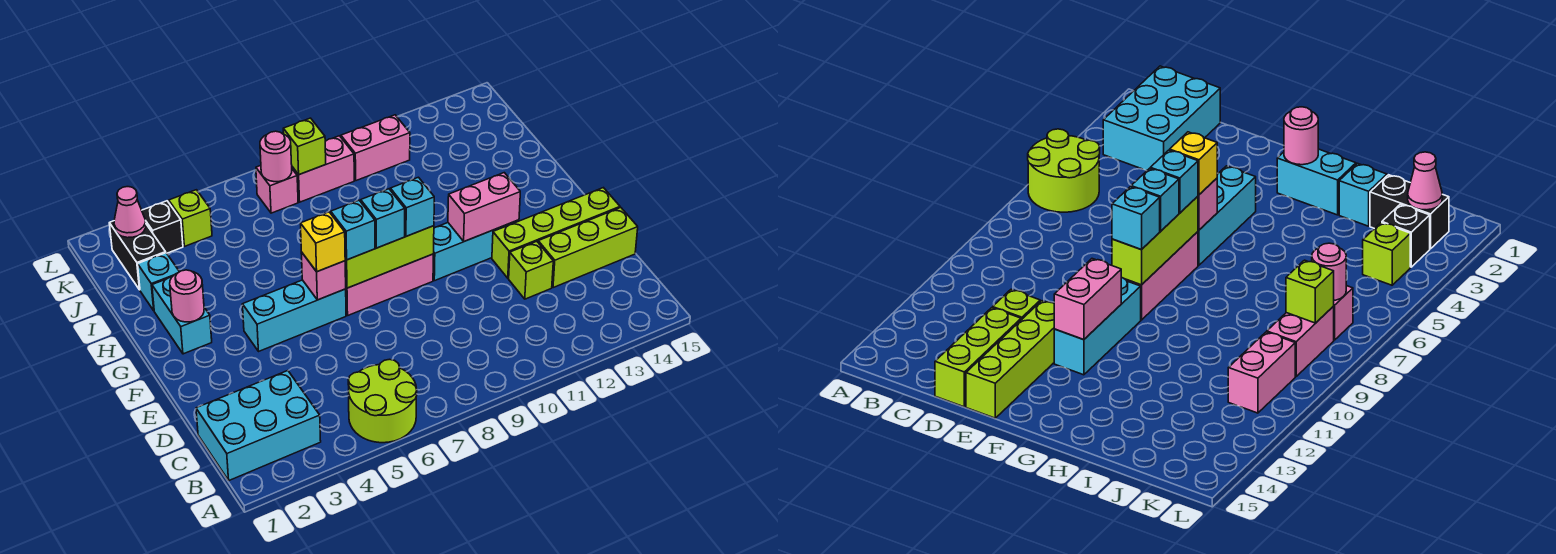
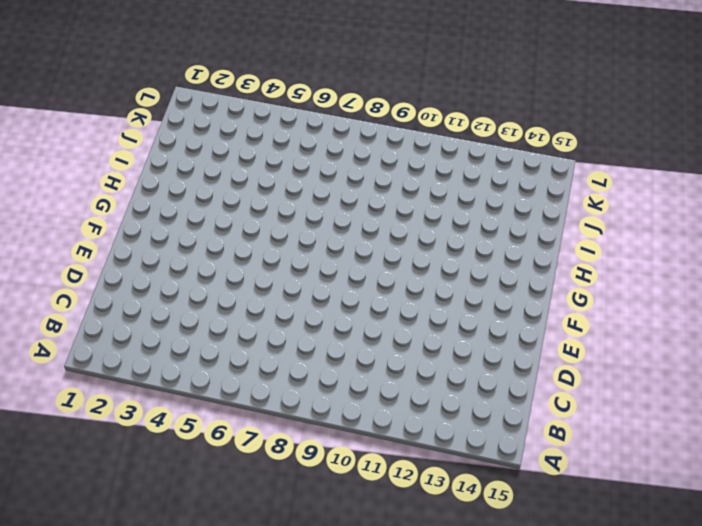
none -> lime round brick A5:B6 level 1
none -> cyan brick B1:C3 level 1
none -> lime brick D12 level 1

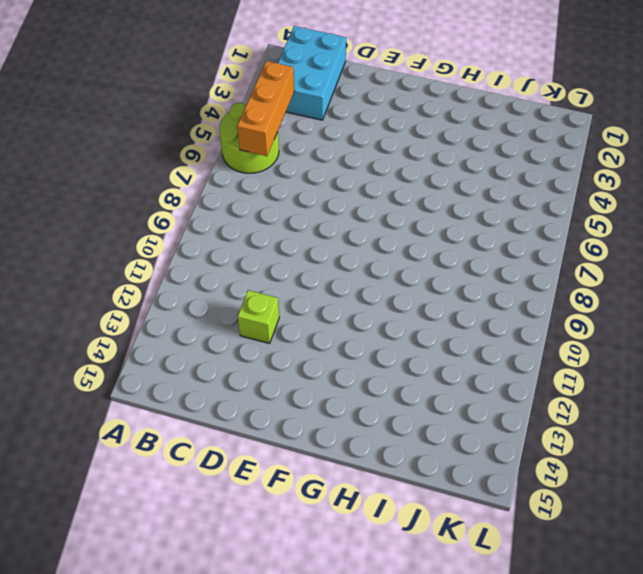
orange brick B4:B6 level 2 -> none
none -> lime brick D13:D15 level 1
none -> lime brick E12:E15 level 1
none -> cyan brick F4:F6 level 1

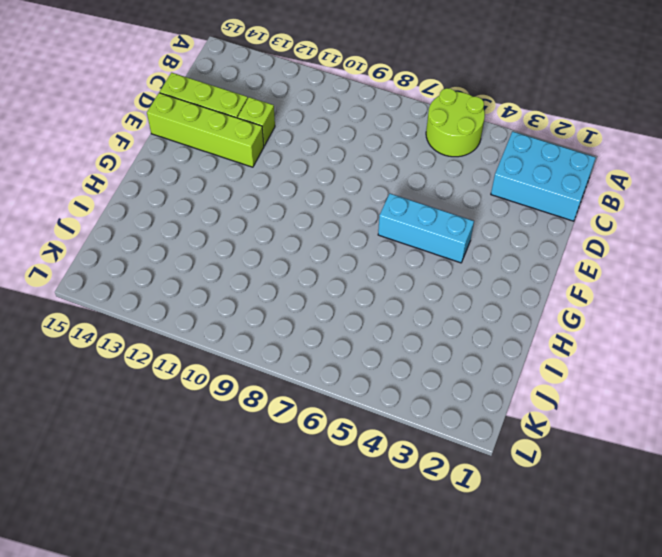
none -> pink brick F7:F9 level 1
none -> cyan brick F10:F12 level 1
none -> cyan brick G2:H2 level 1

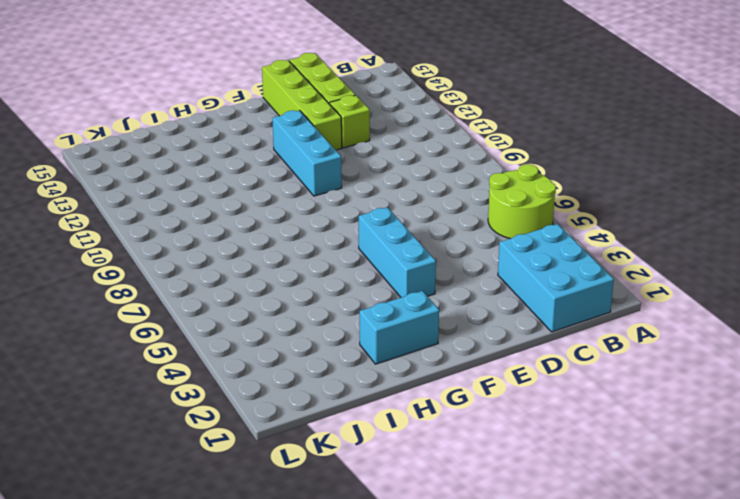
none -> pink brick F7:F9 level 1
none -> cyan brick I2 level 1
none -> black brick J2:K2 level 1

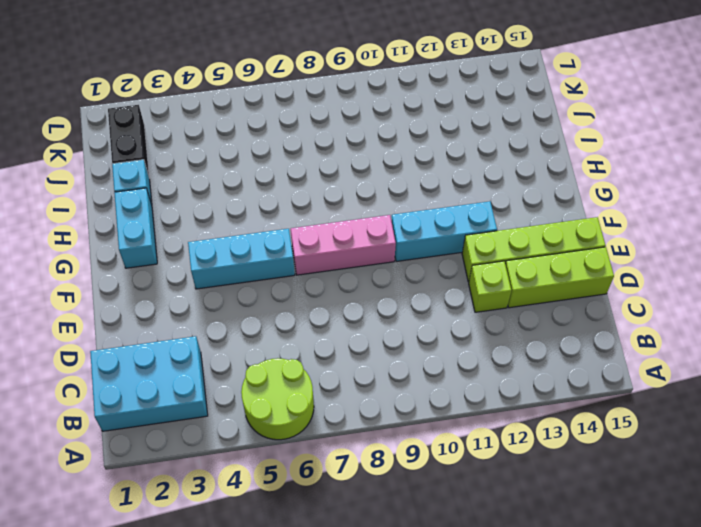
none -> black brick K3 level 1
none -> lime brick K4 level 1
none -> pink brick K7 level 1

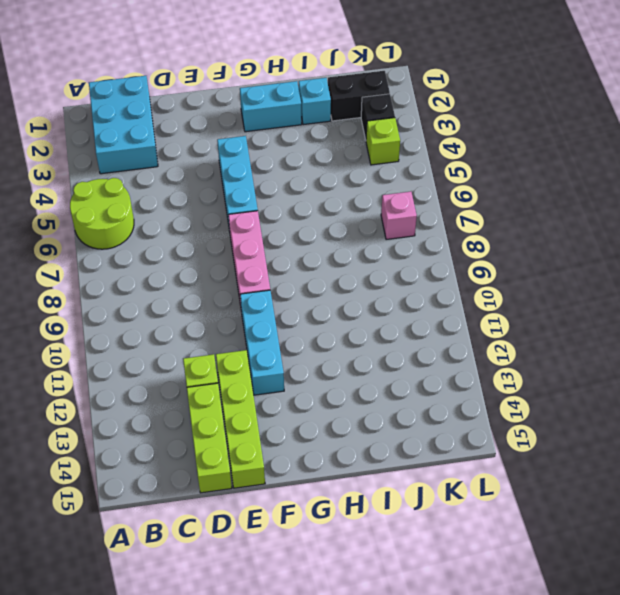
none -> pink brick K8:K9 level 1
none -> pink brick K10:K11 level 1
none -> pink brick F6 level 2

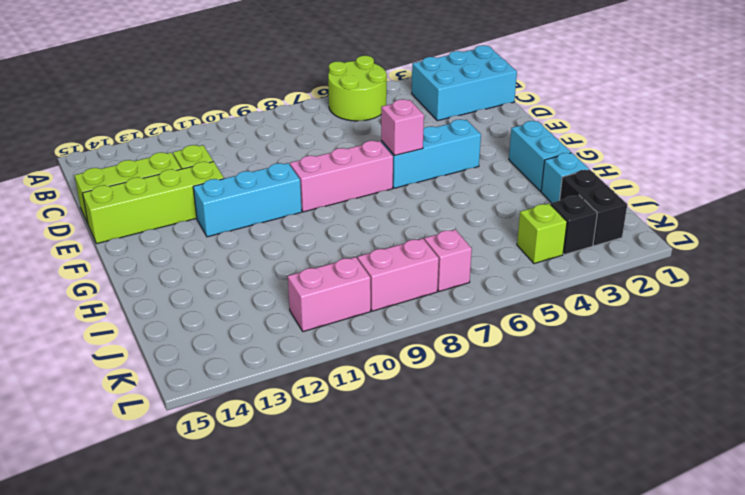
none -> lime brick F7:F9 level 2
none -> pink brick F11:F12 level 2
none -> pink round brick G2 level 2

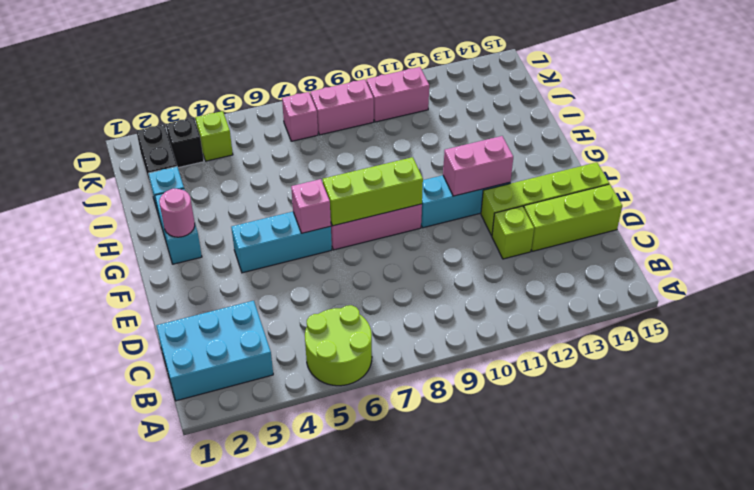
none -> pink cone K2 level 2
none -> pink round brick K7 level 2
none -> lime brick K8 level 2

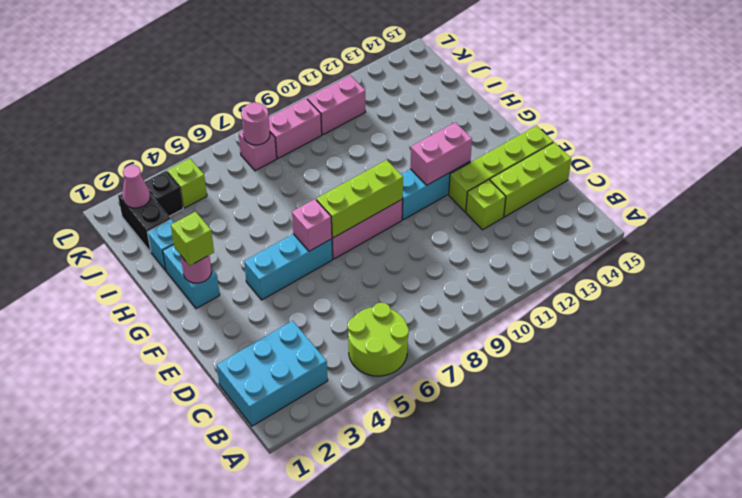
lime brick G2 level 3 -> lime brick K8 level 2
none -> yellow brick F6 level 3
none -> cyan brick F7 level 3
none -> cyan brick F8 level 3

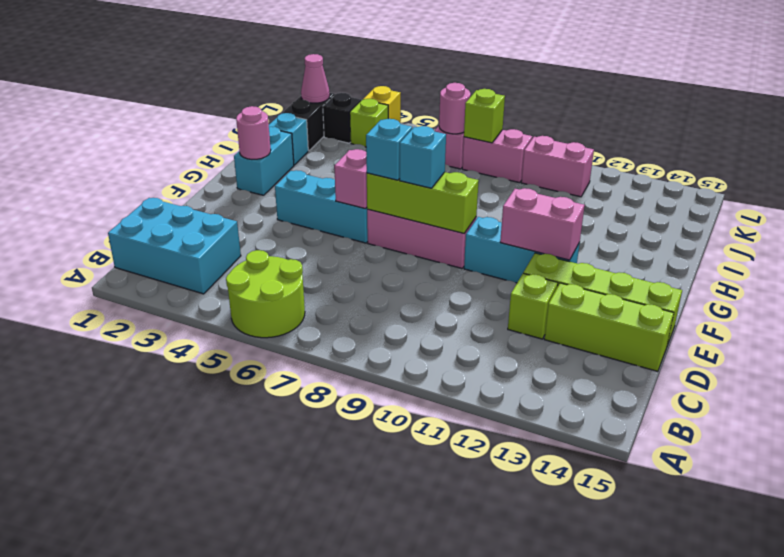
yellow brick L4 level 1 -> yellow brick F6 level 3
none -> cyan brick F9 level 3

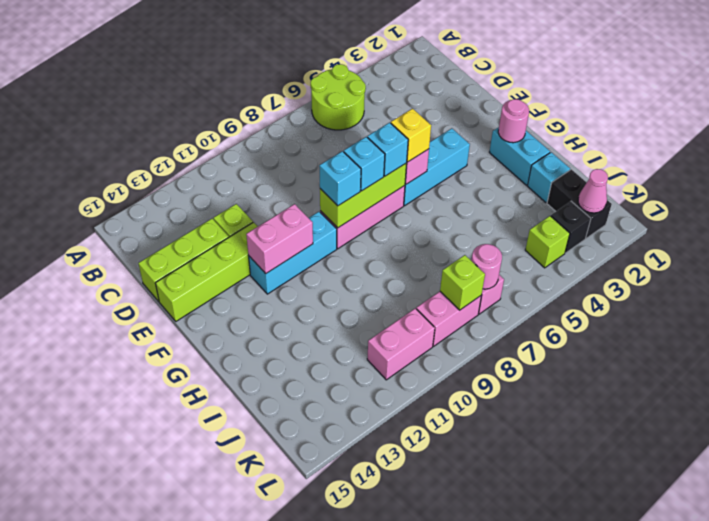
none -> cyan brick B1:C3 level 1

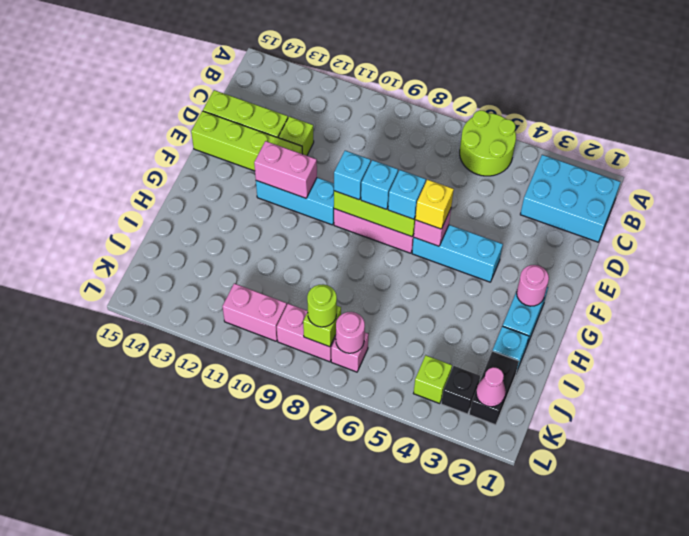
lime round brick K8 level 3 -> none

